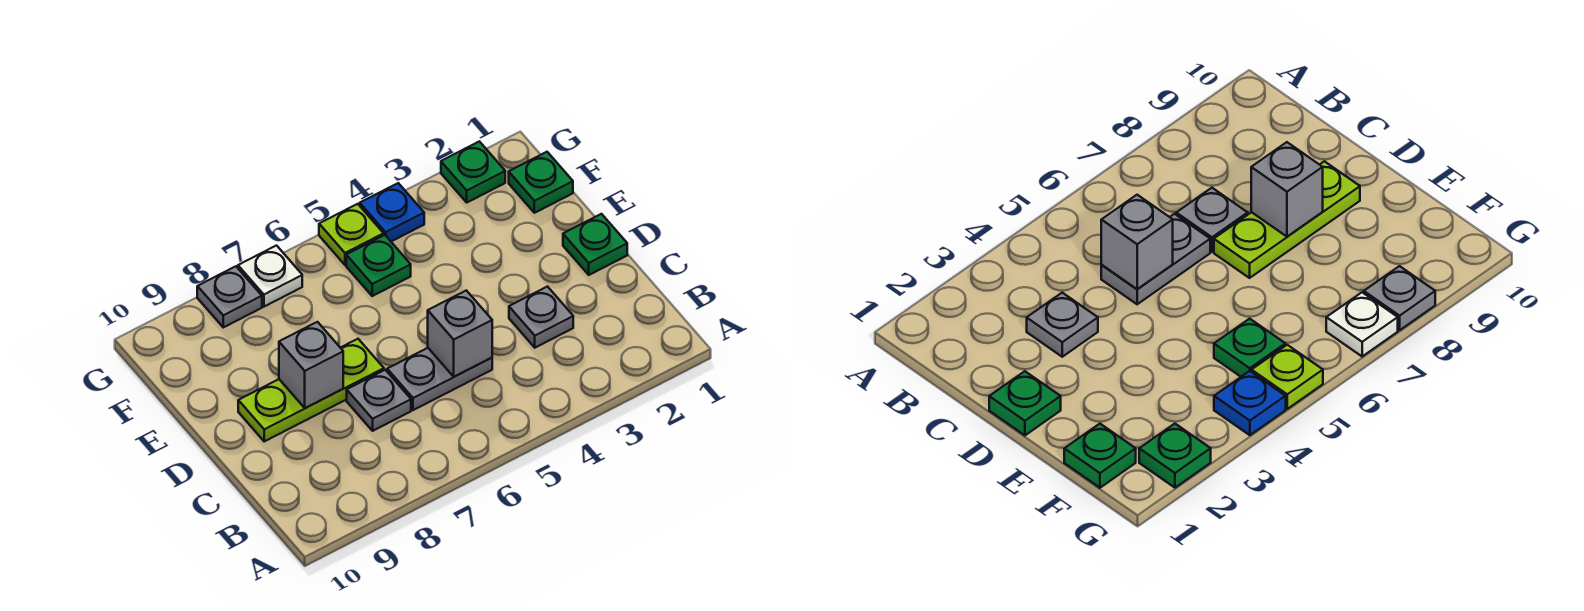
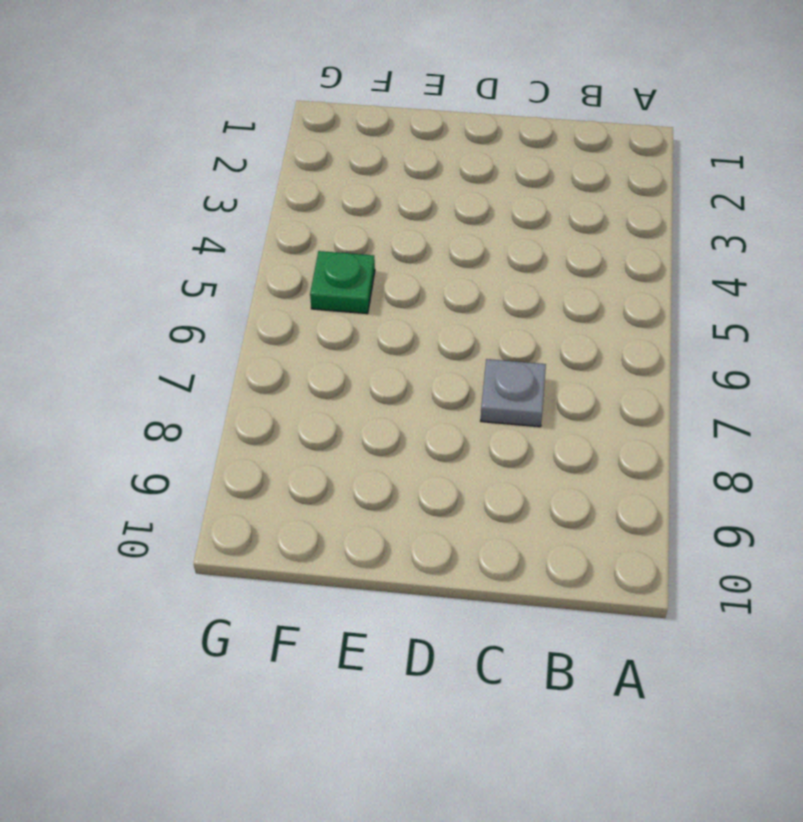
none -> grey plate C3 level 1
none -> grey plate C5:C6 level 1
none -> green plate D1 level 1

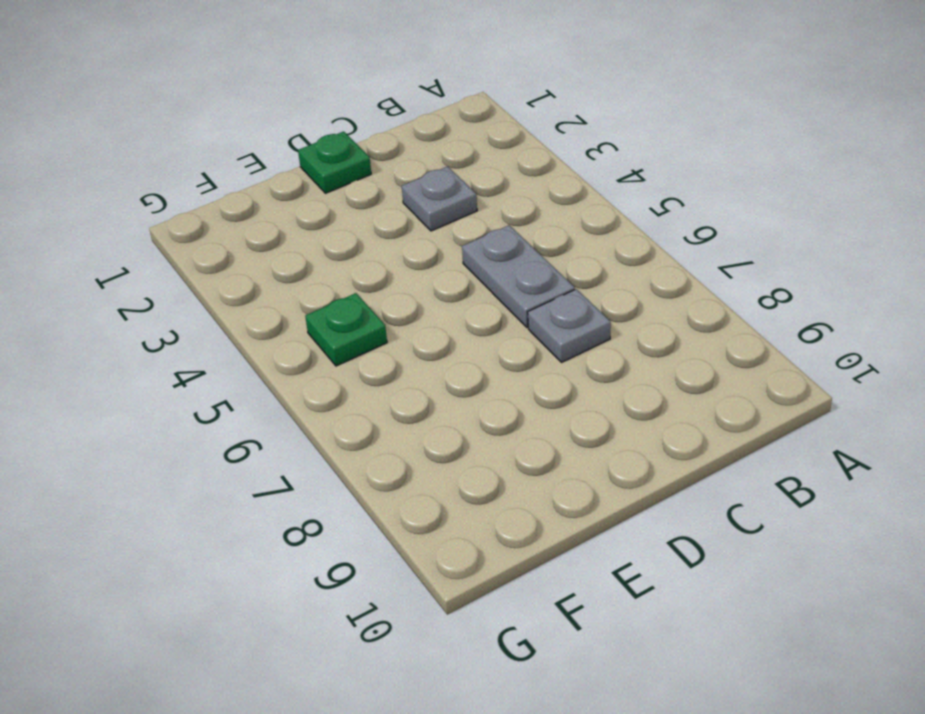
none -> lime plate D7:D9 level 1
none -> green plate F1 level 1
none -> green plate G2 level 1

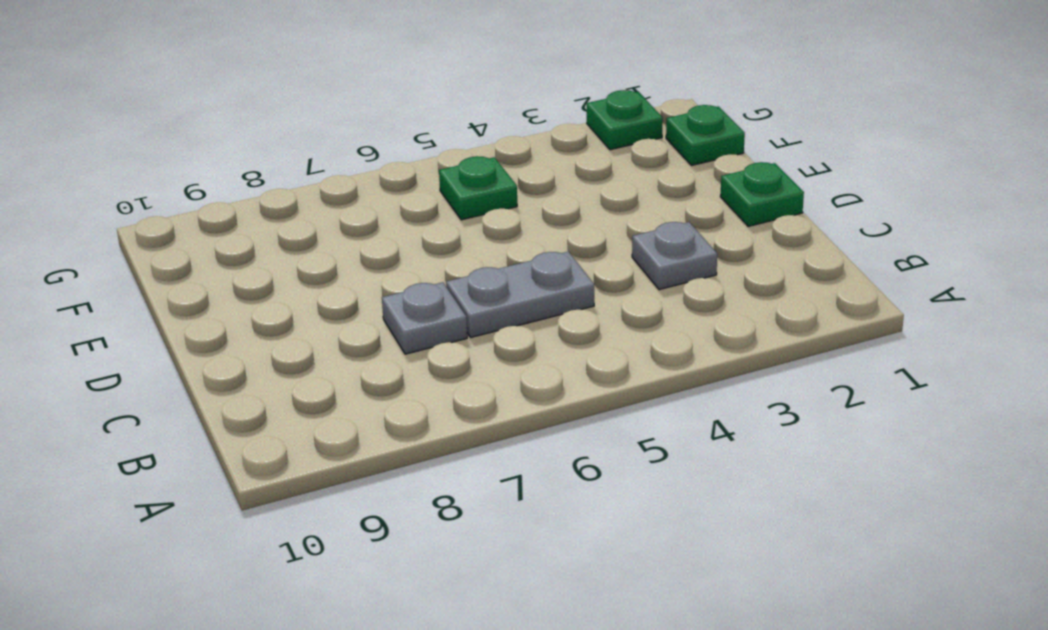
none -> lime plate D7:D9 level 1
none -> blue plate G4 level 1
none -> lime plate G5 level 1

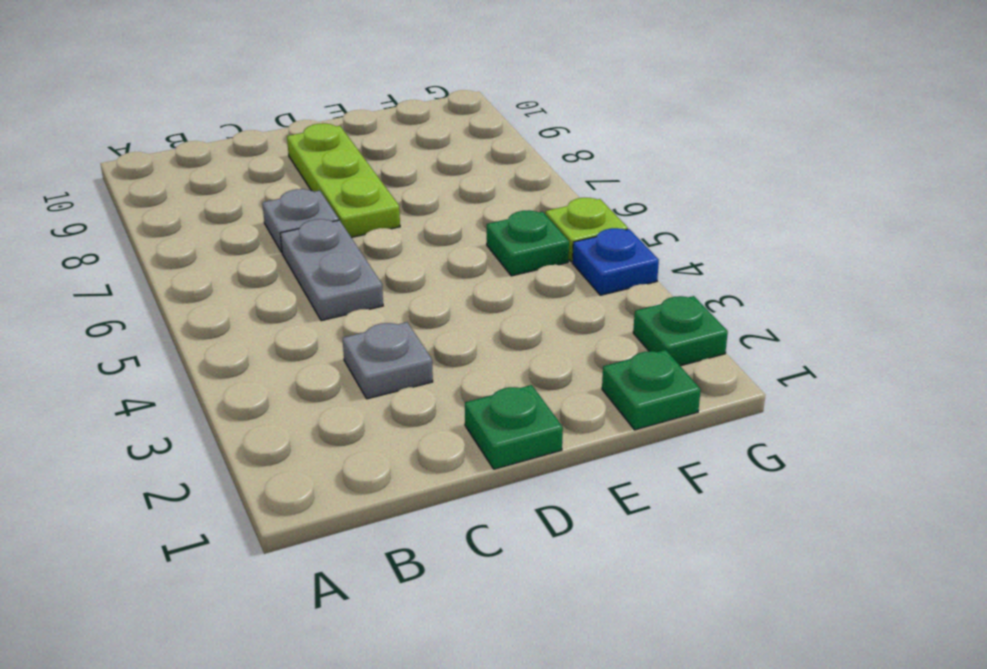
none -> white plate G7 level 1
none -> grey plate G8 level 1
none -> grey brick C5 level 2

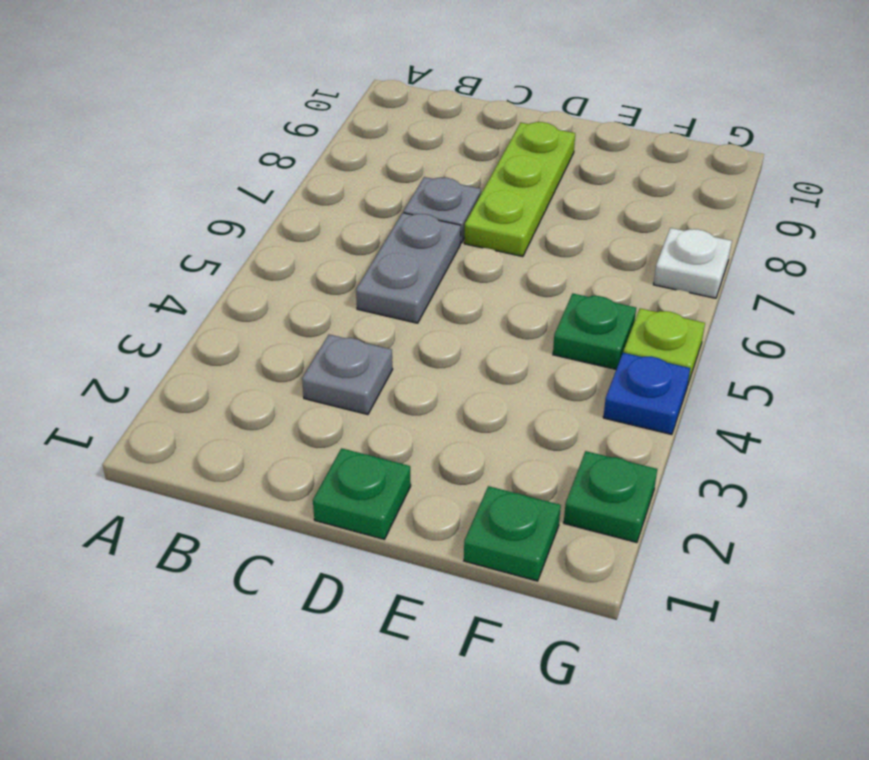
none -> grey plate G8 level 1
none -> grey brick C5 level 2
none -> grey brick D8 level 2

